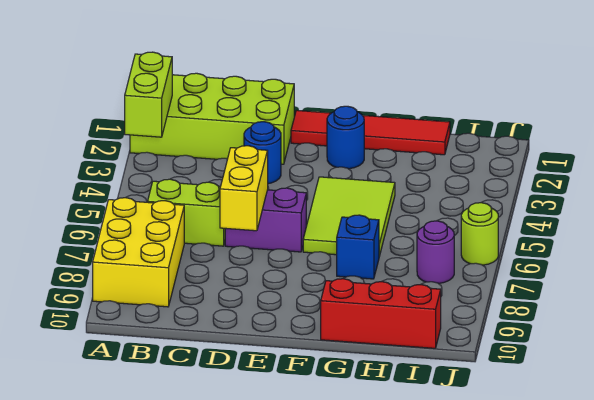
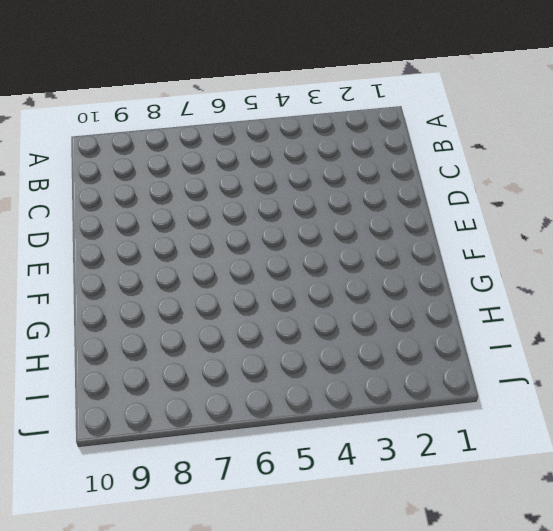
none -> lime brick A1:D2 level 1
none -> yellow brick A7:B9 level 1
none -> lime brick B6:C6 level 1

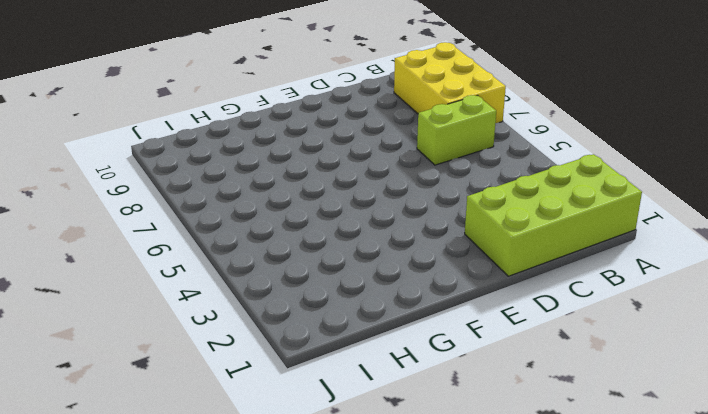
none -> blue round brick D3 level 1
none -> purple brick D6:E6 level 1
none -> red tile E1:H1 level 1

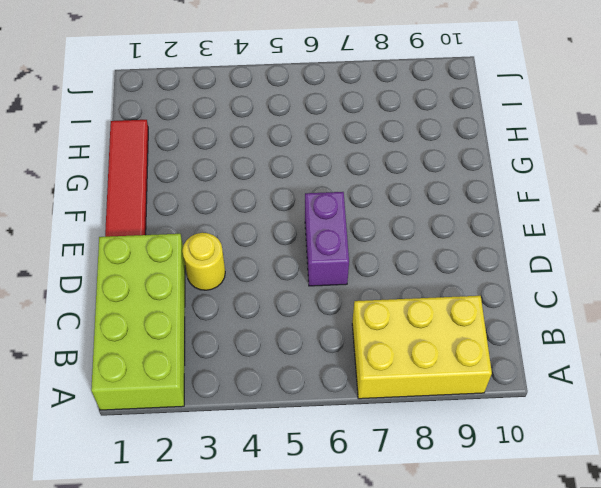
yellow round brick D3 level 1 -> blue round brick D3 level 1
none -> lime brick B6:C6 level 1
none -> blue round brick F2 level 1
none -> lime tile F4:G6 level 1

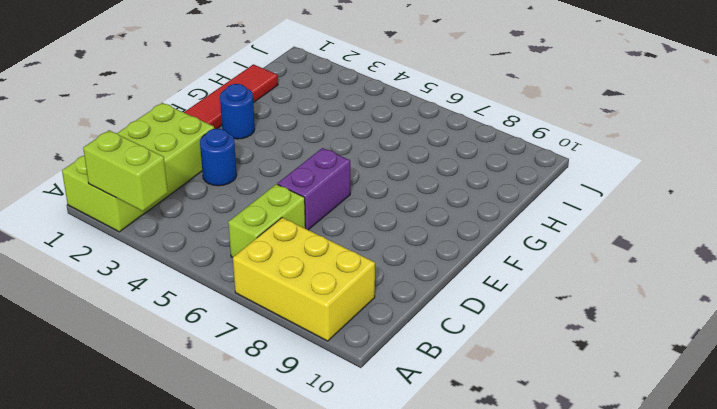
none -> lime tile F4:G6 level 1
none -> blue brick G7 level 1
none -> red brick G10:I10 level 1

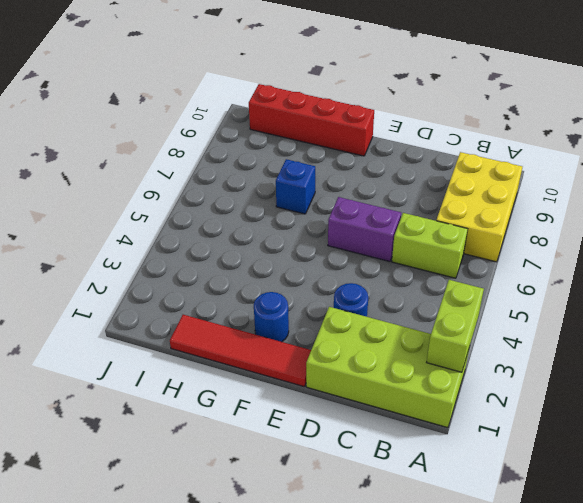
red brick F10:I10 level 1 -> red brick G10:I10 level 1
none -> lime tile F4:G6 level 1
none -> purple round brick I7 level 1
none -> lime round brick J6 level 1

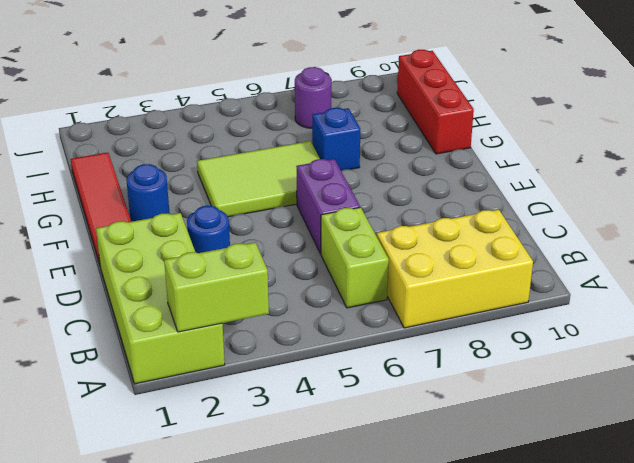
none -> lime round brick J6 level 1
none -> yellow brick D6:D7 level 2

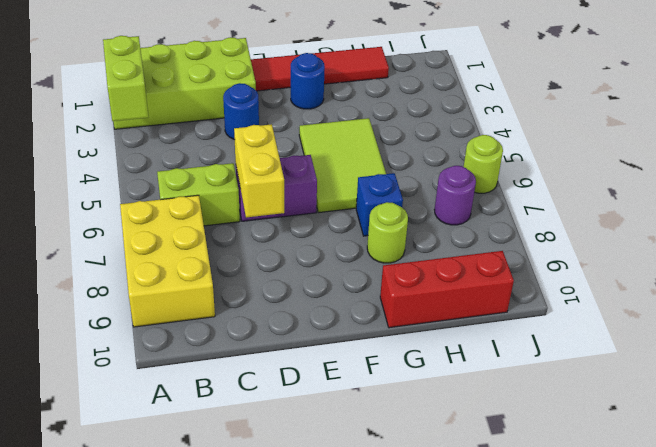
lime round brick G8 level 1 -> none

